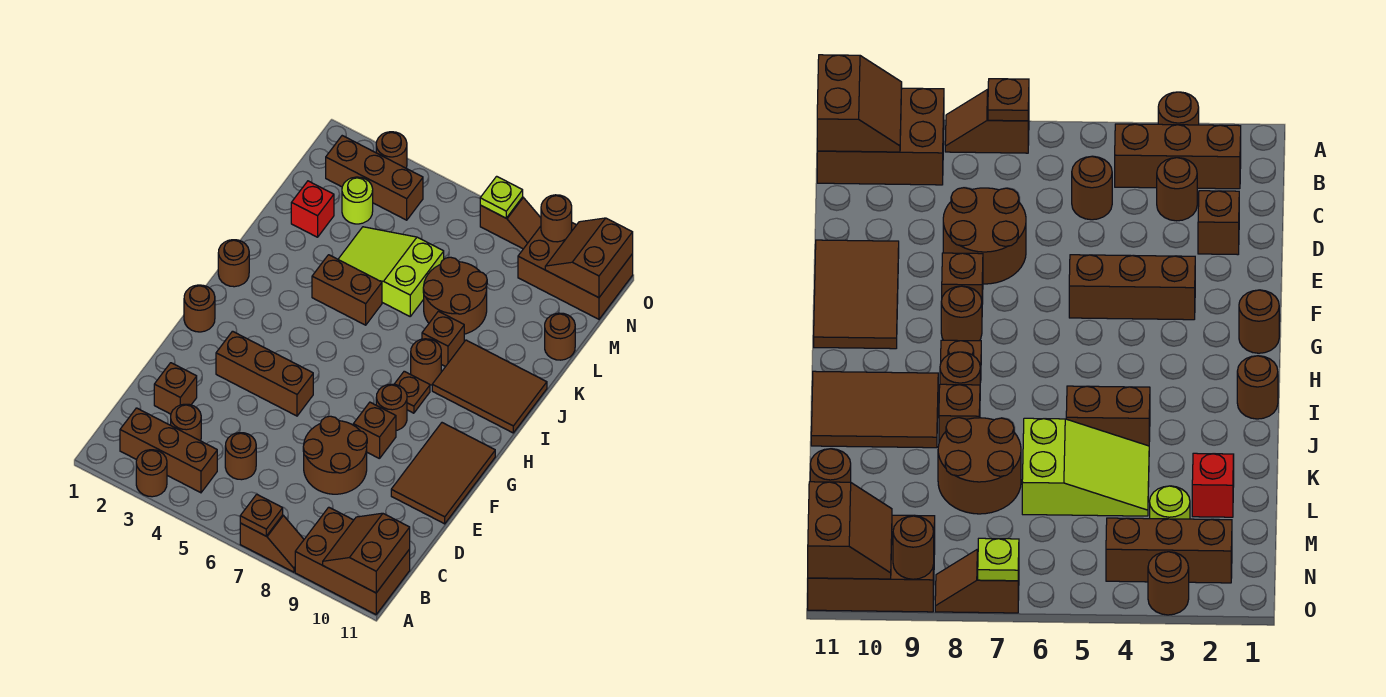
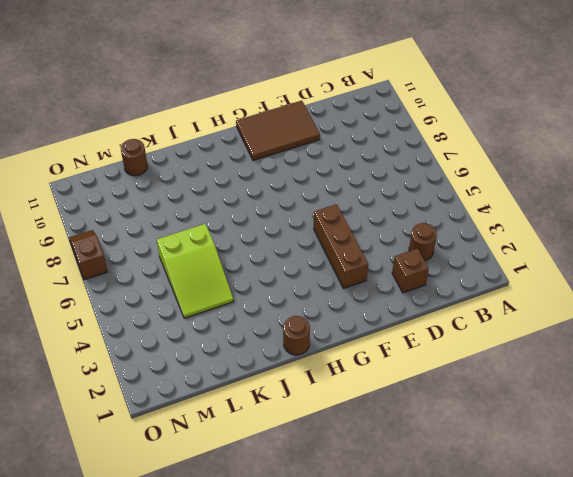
none -> brown round brick A3 level 1
none -> brown slope A7:A8 level 1 top 7
none -> brown brick A9:B11 level 1
none -> brown brick B2:B4 level 1

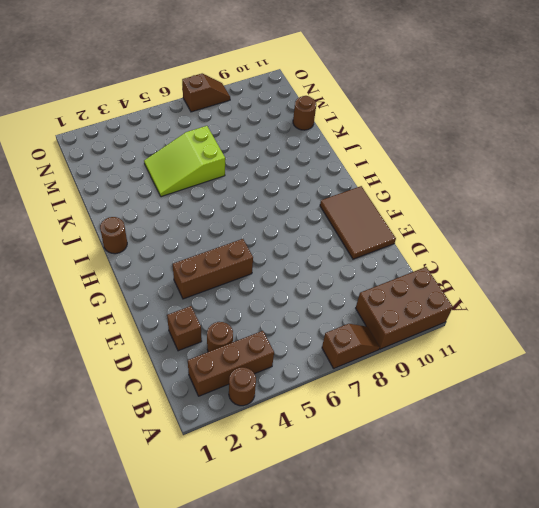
none -> brown round brick C5 level 1
none -> brown round brick D7:E8 level 1
none -> brown brick F8 level 1
none -> brown round brick G1 level 1

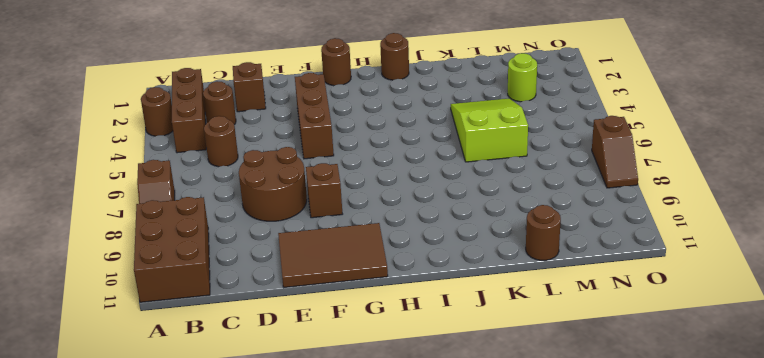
none -> brown round brick G8 level 1
none -> brown plate H8 level 1
none -> brown round brick I8 level 1
none -> brown tile I9:J11 level 1

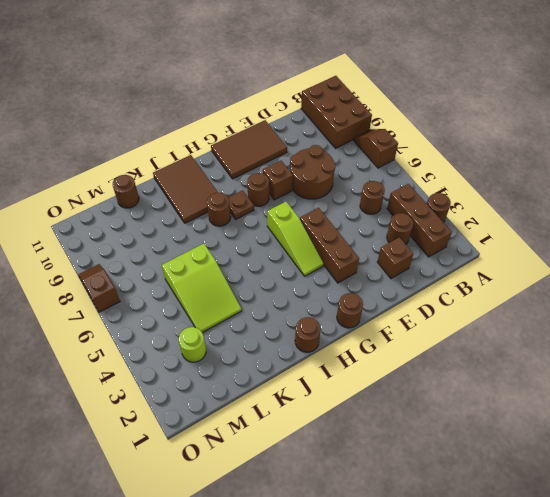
lime slope G4:G6 level 1 top 6 -> none
none -> brown brick J4:J5 level 1
none -> brown brick J8 level 1
none -> brown round brick K7:L8 level 1
none -> red brick L2 level 1

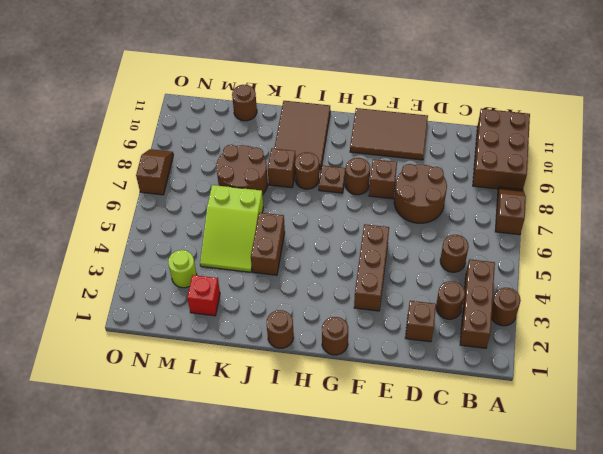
none -> brown brick N2:N4 level 1
none -> brown brick N9:O11 level 1
none -> brown round brick O3 level 1
none -> brown plate A7 level 2

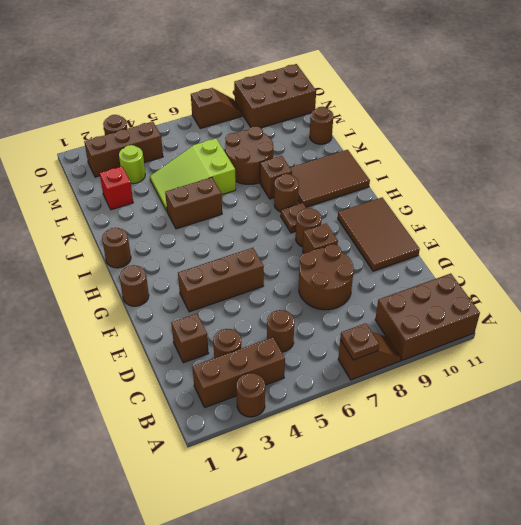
none -> brown slope A10:B11 level 2 top 11
none -> brown slope N10:O11 level 2 top 11
none -> lime plate O7 level 2
none -> brown round brick O9 level 2

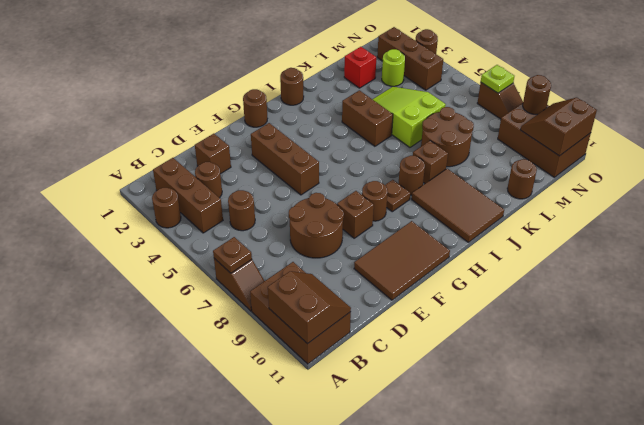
brown slope A10:B11 level 2 top A -> brown slope A10:B11 level 2 top 11

